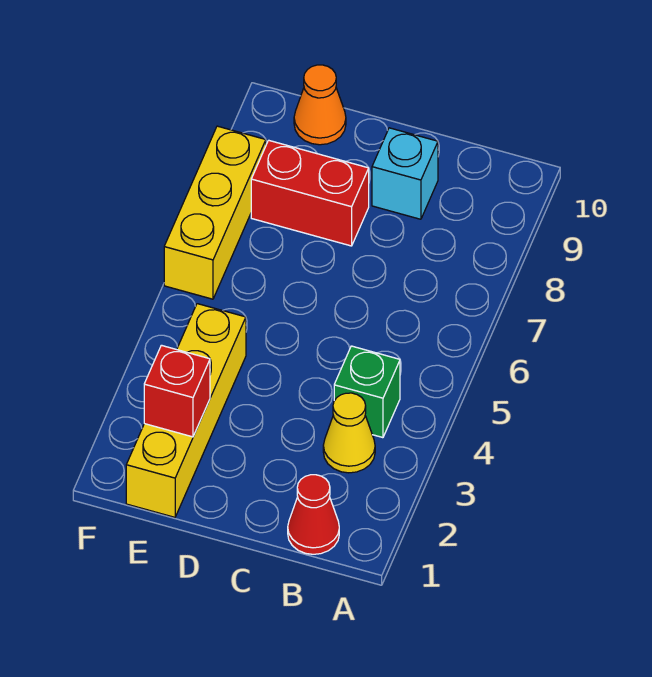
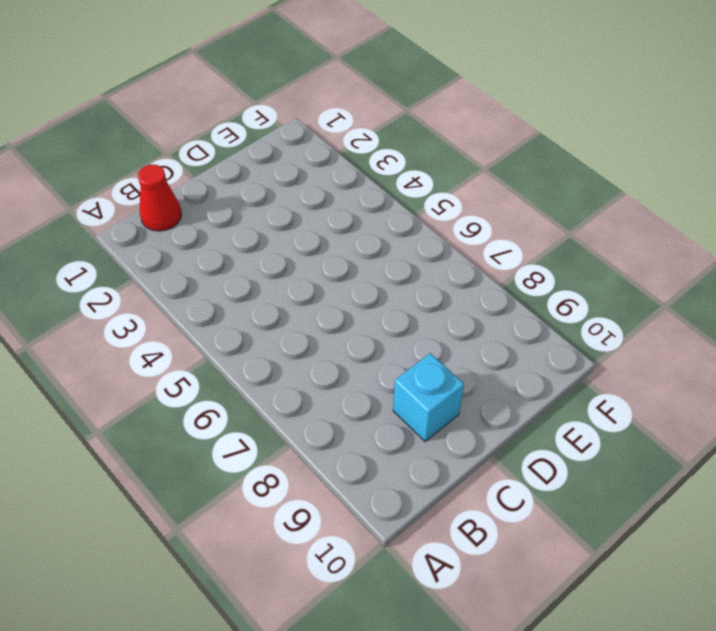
none -> yellow cone B3 level 1
none -> green brick B4 level 1

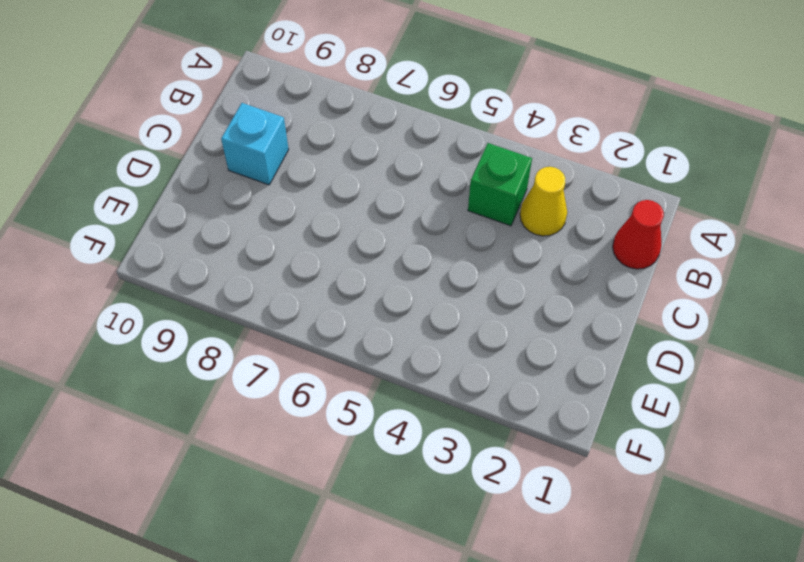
none -> red brick D8:E8 level 1
none -> yellow brick E1:E4 level 1

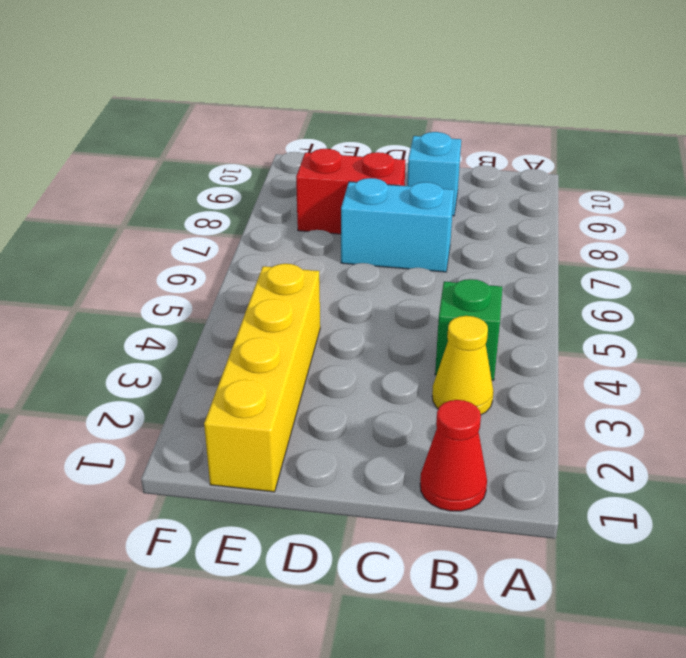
cyan brick C7:D7 level 1 -> none
none -> orange cone E10 level 1
none -> yellow brick F6:F8 level 1

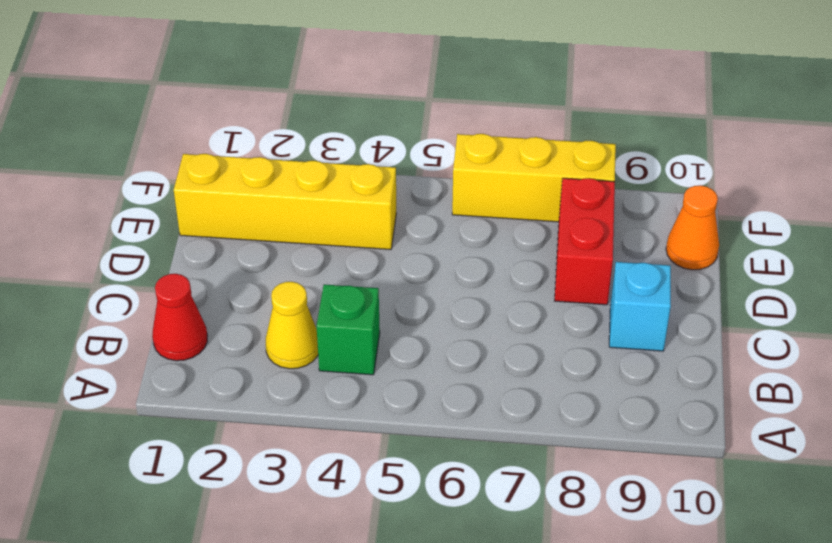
none -> red brick E2 level 2

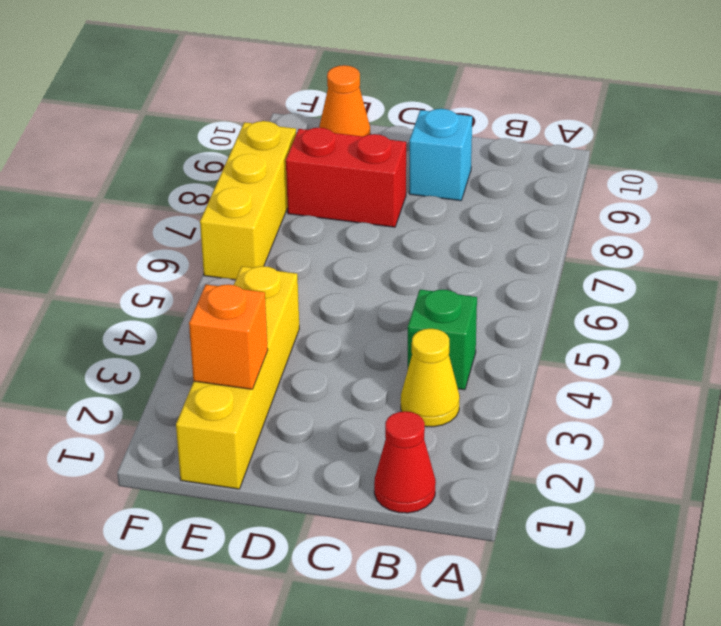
orange brick E2 level 2 -> red brick E2 level 2

